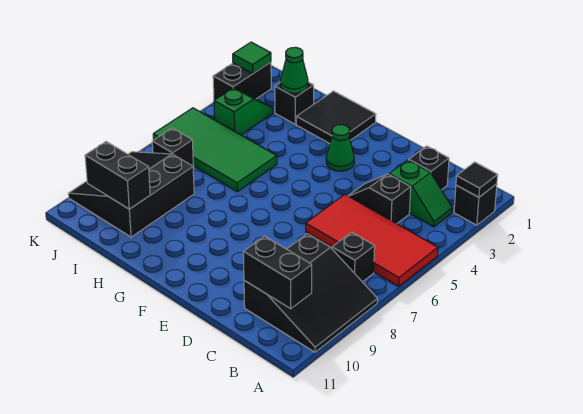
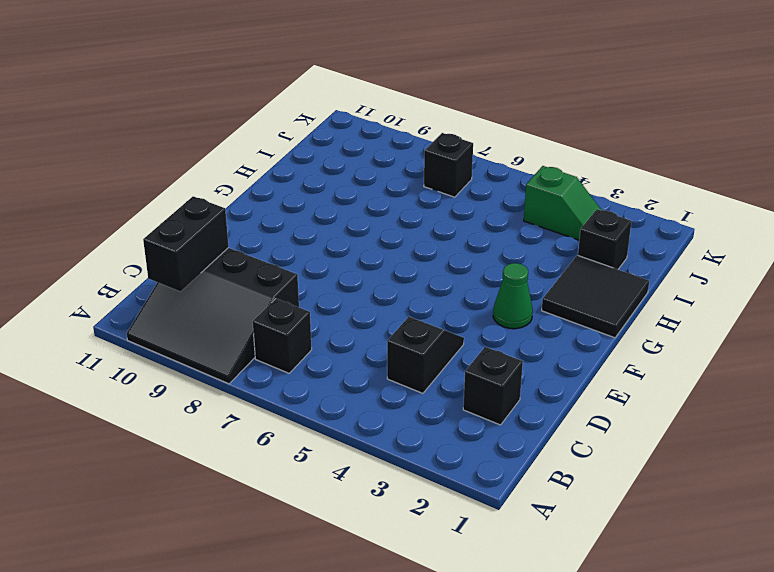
none -> black brick A2 level 1
none -> red tile A5:D6 level 1
none -> green slope B3:C3 level 1 top C

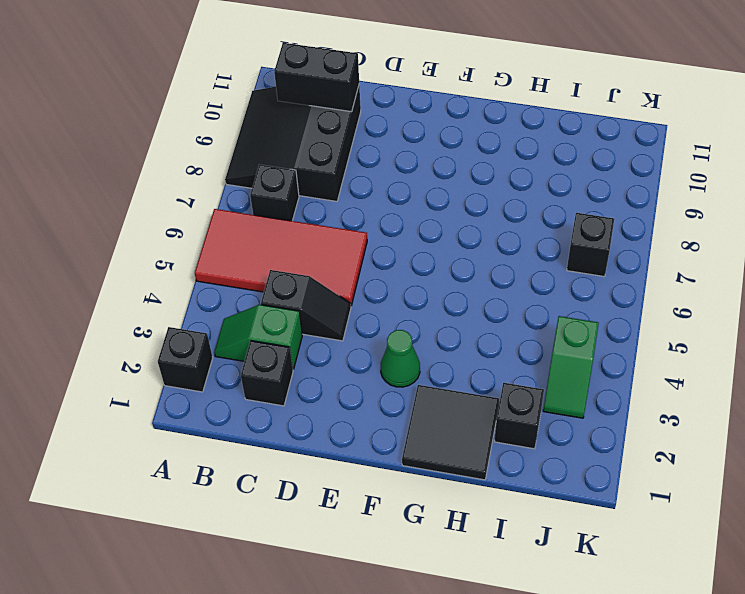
none -> green tile H5:K6 level 1
none -> black slope I8:K10 level 1 top I
none -> black brick K2:K3 level 1

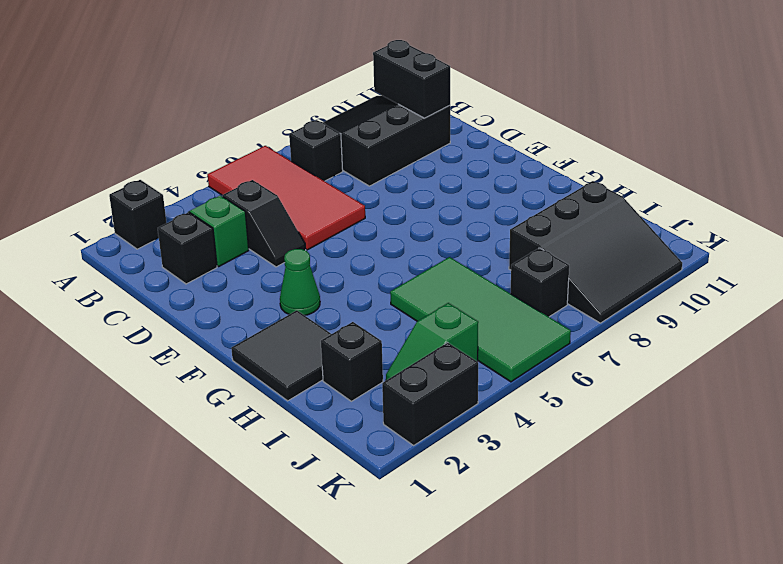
none -> black tile A2 level 2
none -> green cone I2 level 2
none -> black brick I10:J10 level 2

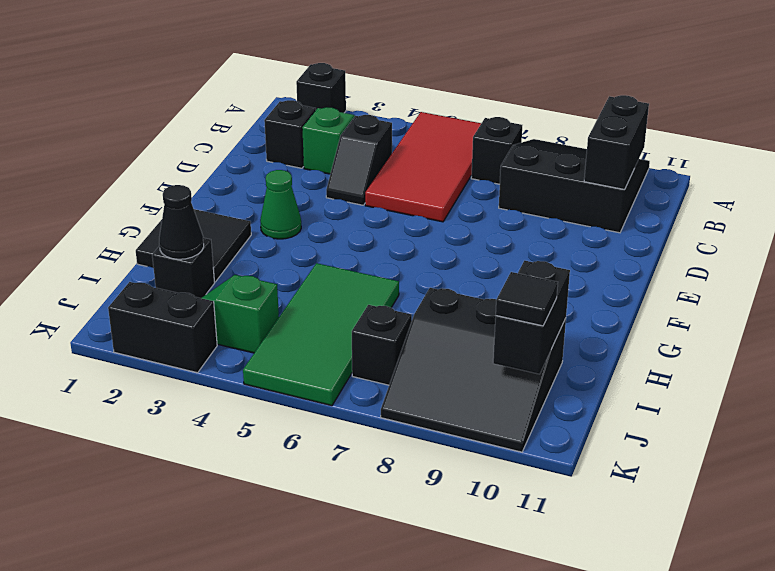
black cone I2 level 2 -> green cone I2 level 2
black tile J10 level 3 -> black tile A2 level 2
none -> green tile K2 level 2

